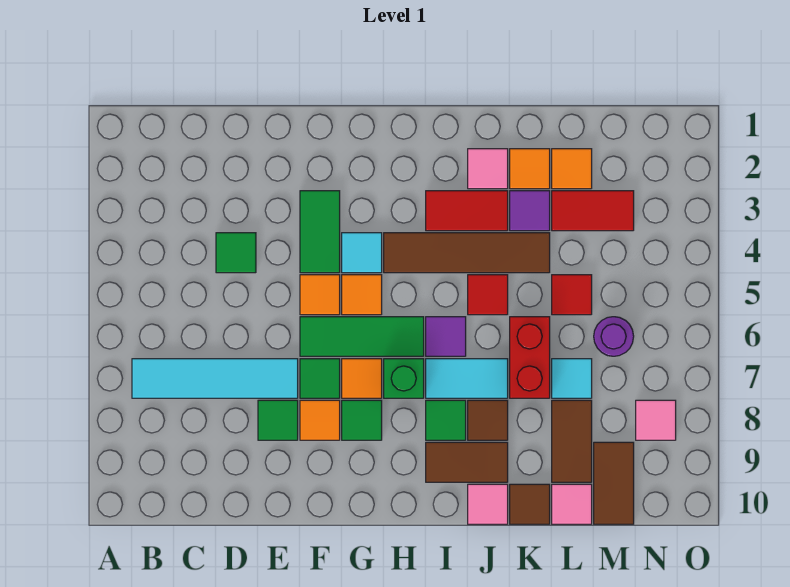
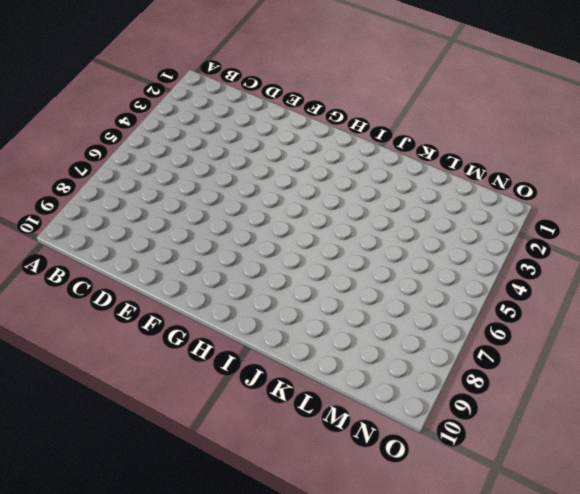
none -> cyan tile B7:E7 level 1
none -> green tile D4 level 1
none -> green tile E8 level 1
none -> green tile F3:F4 level 1

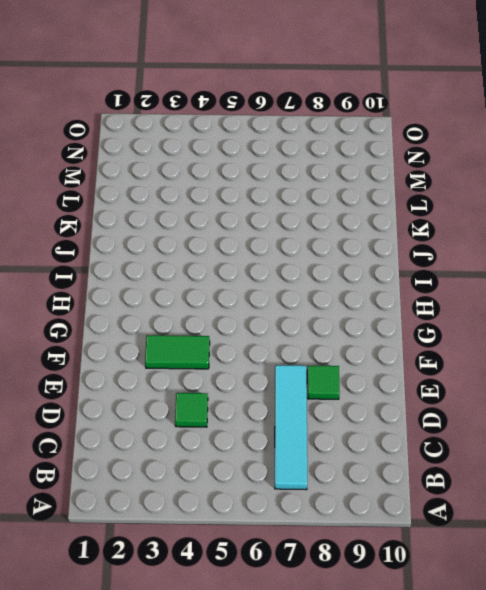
none -> orange tile F5 level 1
none -> green tile F6:H6 level 1
none -> green tile F7 level 1
none -> orange tile F8 level 1

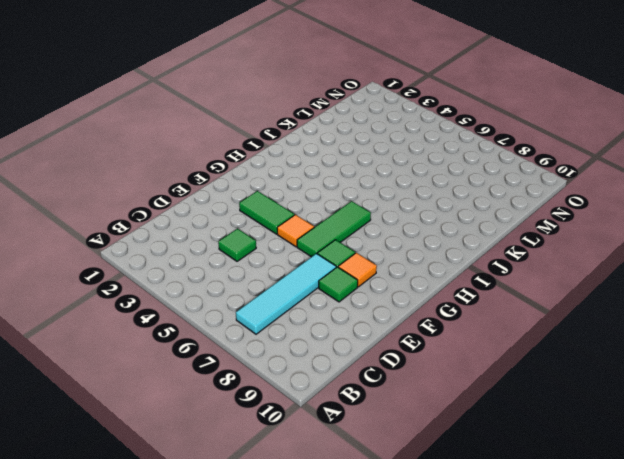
none -> cyan tile G4 level 1
none -> orange tile G5 level 1
none -> orange tile G7 level 1
none -> green tile G8 level 1

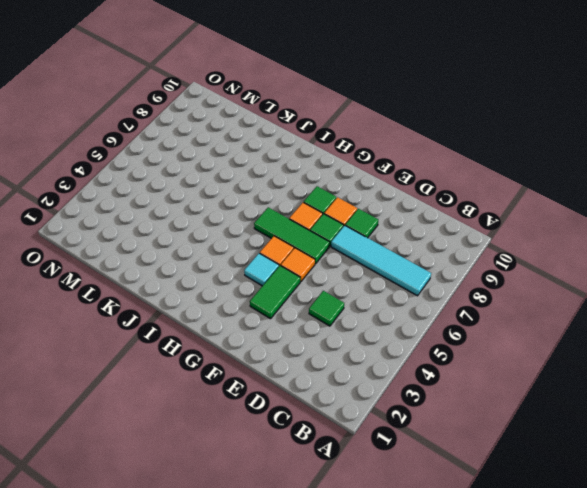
none -> brown tile H4:K4 level 1
none -> green brick H7 level 1
none -> red tile I3:J3 level 1
none -> purple tile I6 level 1

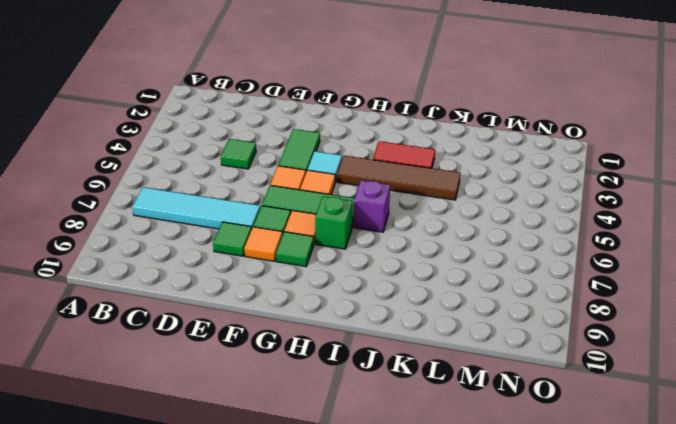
purple brick I6 level 1 -> purple tile I6 level 1
none -> cyan tile I7:J7 level 1
none -> green tile I8 level 1
none -> brown tile I9:J9 level 1
none -> pink tile J2 level 1

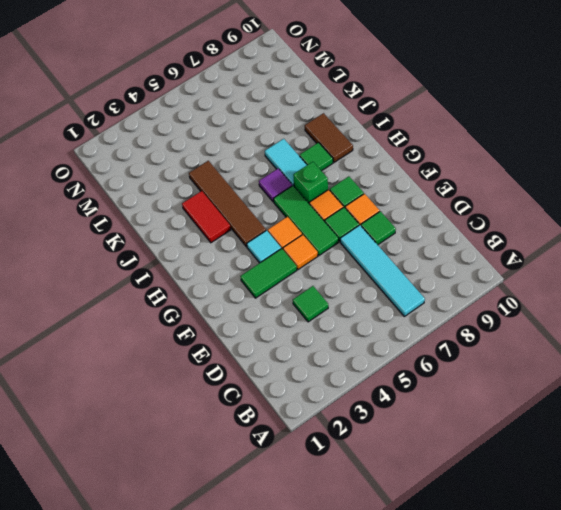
none -> pink tile J2 level 1
none -> red tile J5 level 1
none -> brown tile J8 level 1
none -> pink tile J10 level 1

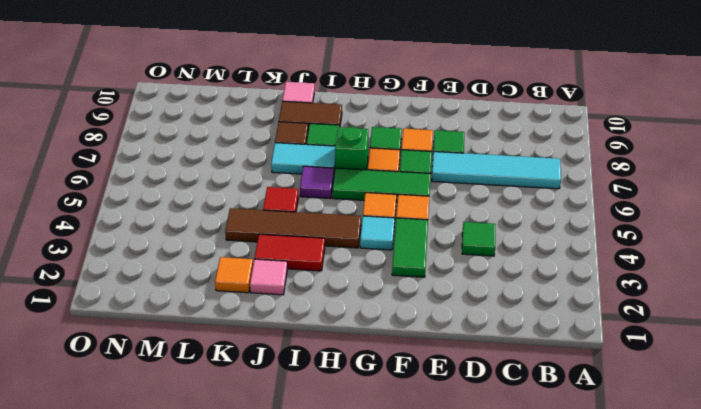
none -> purple tile K3 level 1
none -> red brick K6:K7 level 1
none -> brown tile K10 level 1
none -> orange tile L2 level 1

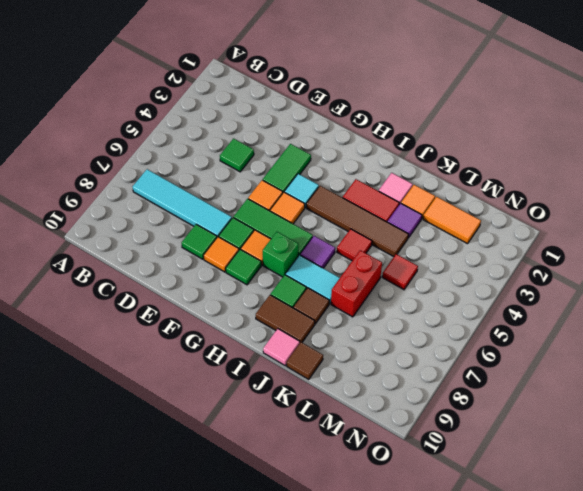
orange tile L2:M2 level 1 -> orange tile L2 level 1
none -> red tile L3:M3 level 1
none -> cyan tile L7 level 1
none -> brown tile L8:L9 level 1
none -> pink tile L10 level 1

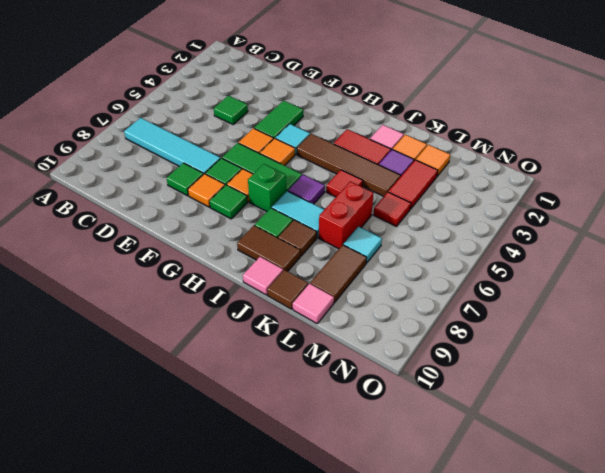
red tile L3:L4 level 1 -> red tile L3:M3 level 1
none -> purple round brick M6 level 1
none -> brown tile M9:M10 level 1
none -> pink tile N8 level 1

